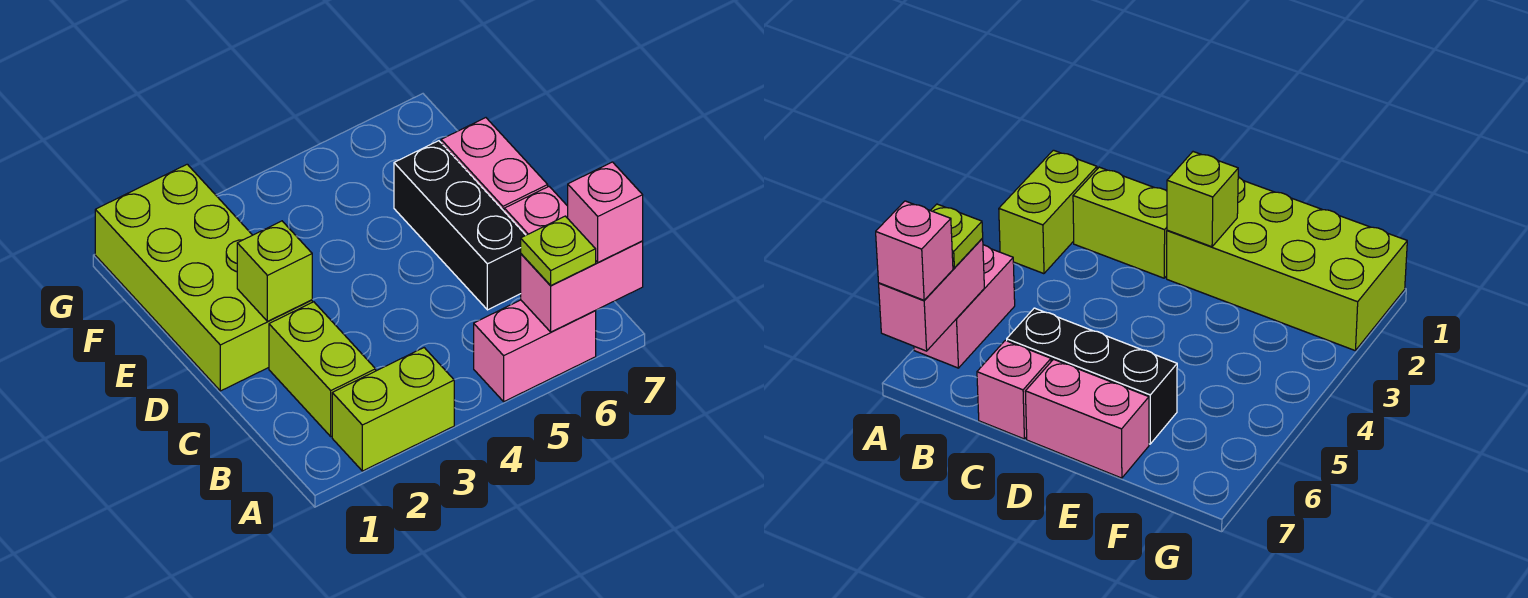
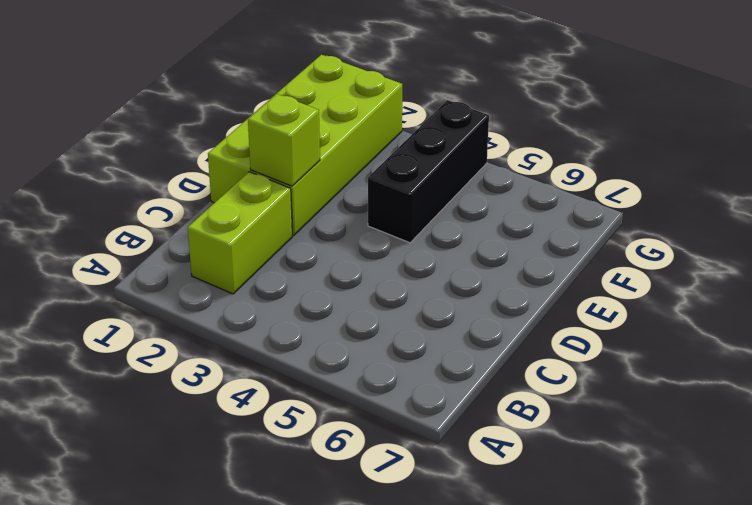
black brick E4:G4 level 1 -> black brick C6:E6 level 1
none -> lime brick A2:A3 level 1
none -> pink brick A5:A6 level 1

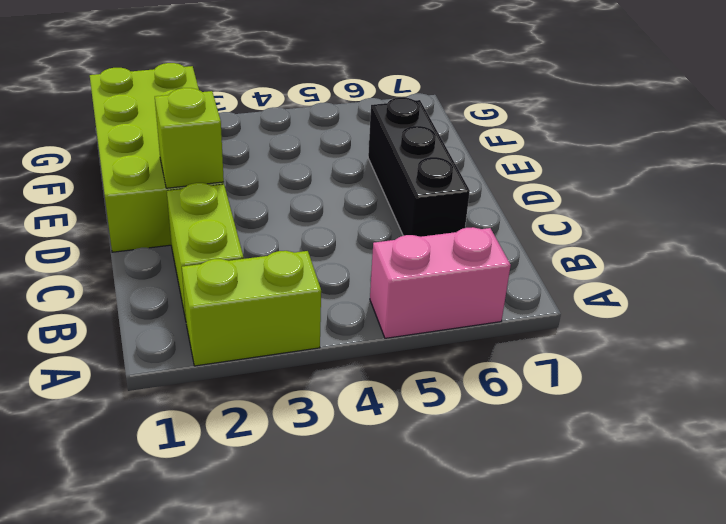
none -> pink brick C7 level 1
none -> pink brick D7:E7 level 1

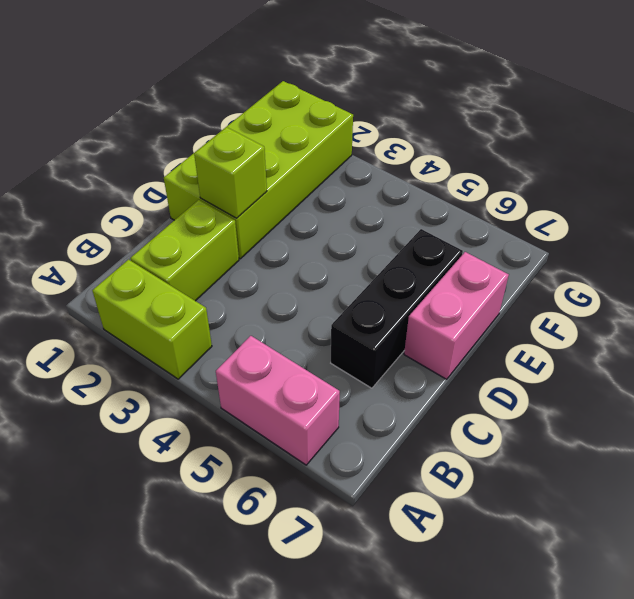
none -> pink brick C7 level 1
none -> pink brick A6:A7 level 2

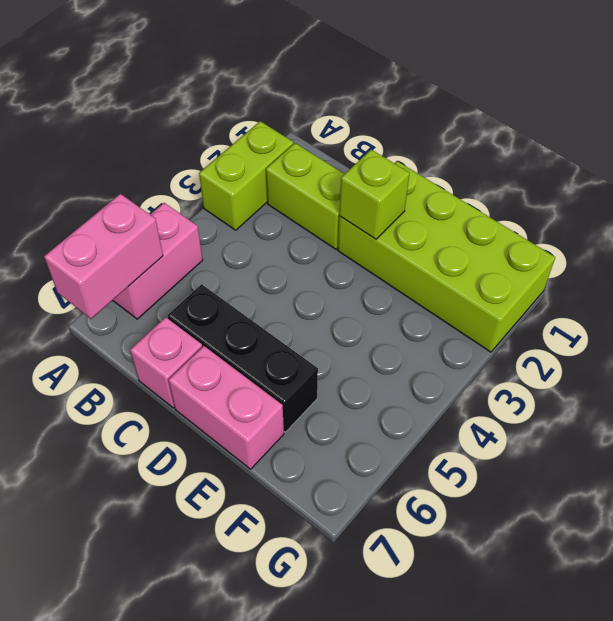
none -> lime plate A6 level 3
none -> pink brick A7 level 3

